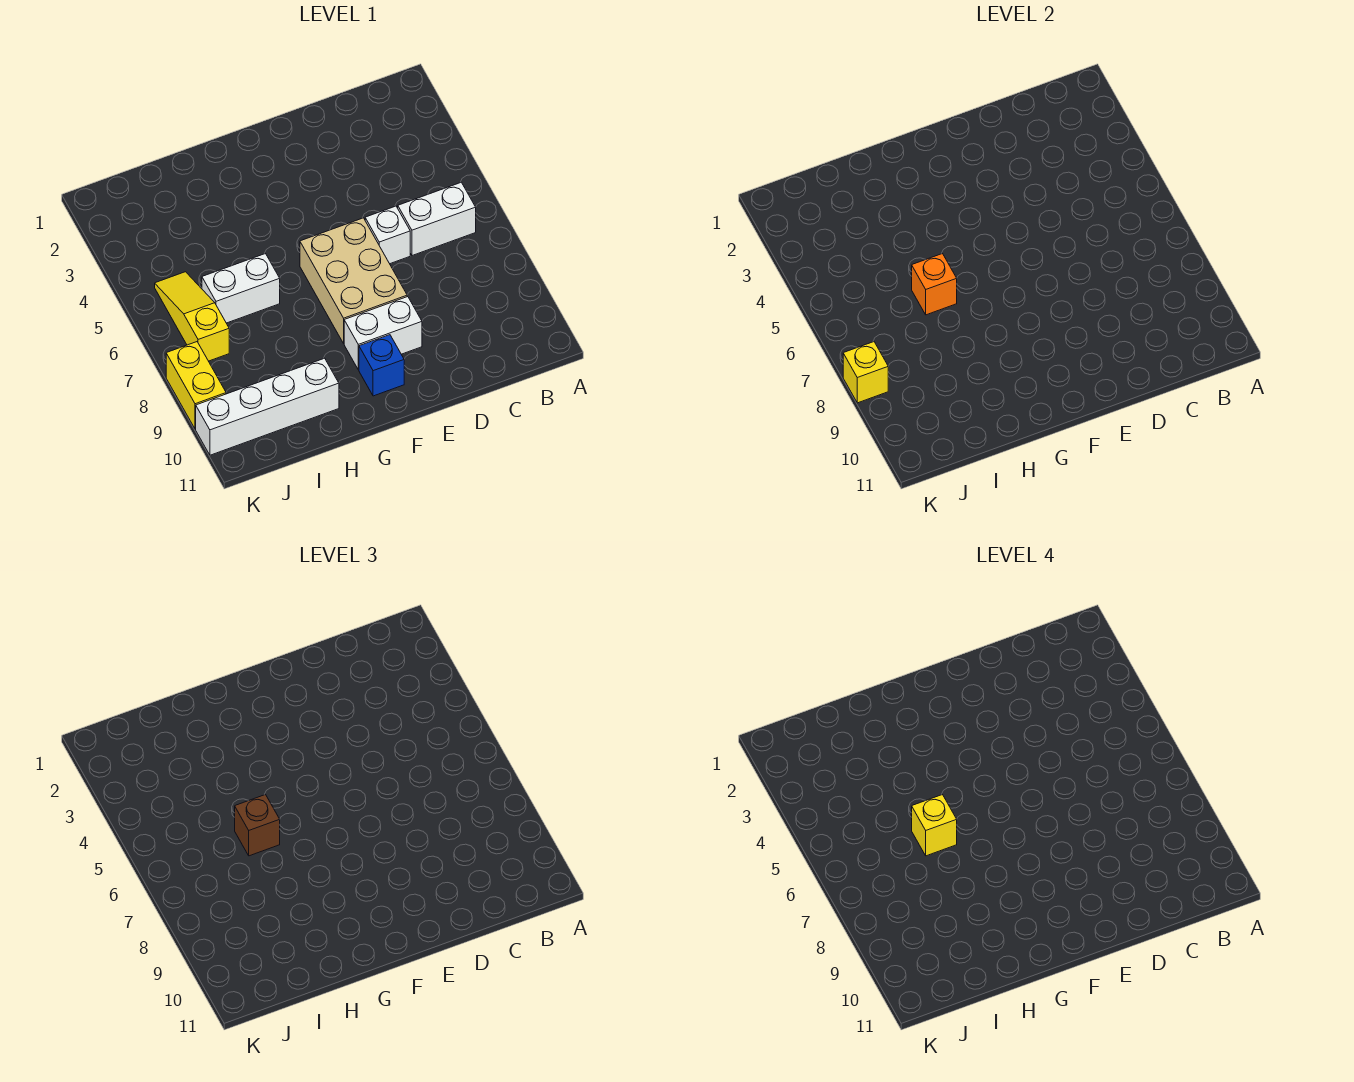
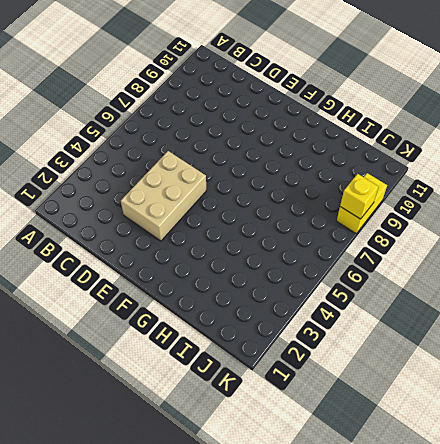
tan brick D3:E5 level 1 -> tan brick E6:F8 level 1
none -> white brick B6:C6 level 1
none -> white brick D6 level 1
none -> white brick E9:F9 level 1

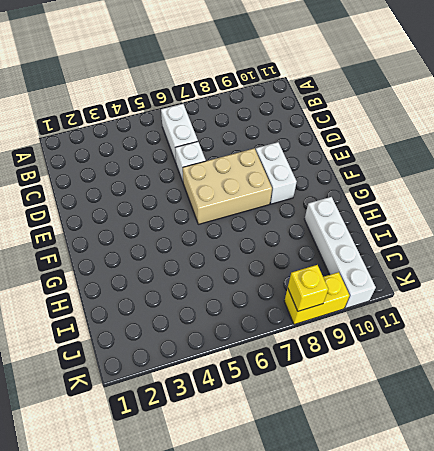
none -> blue brick F10 level 1
none -> white brick H6:I6 level 1
none -> yellow slope J5:J7 level 1 top 7

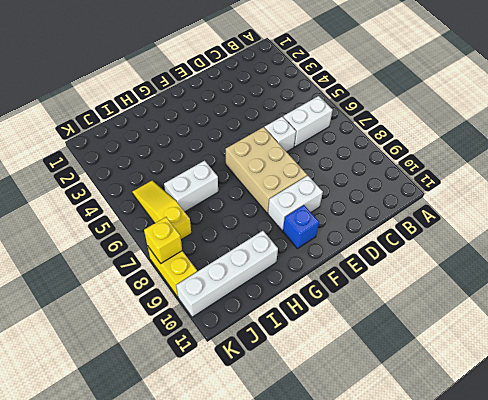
none -> orange brick H6 level 2
none -> brown brick H6 level 3
none -> yellow brick H6 level 4

